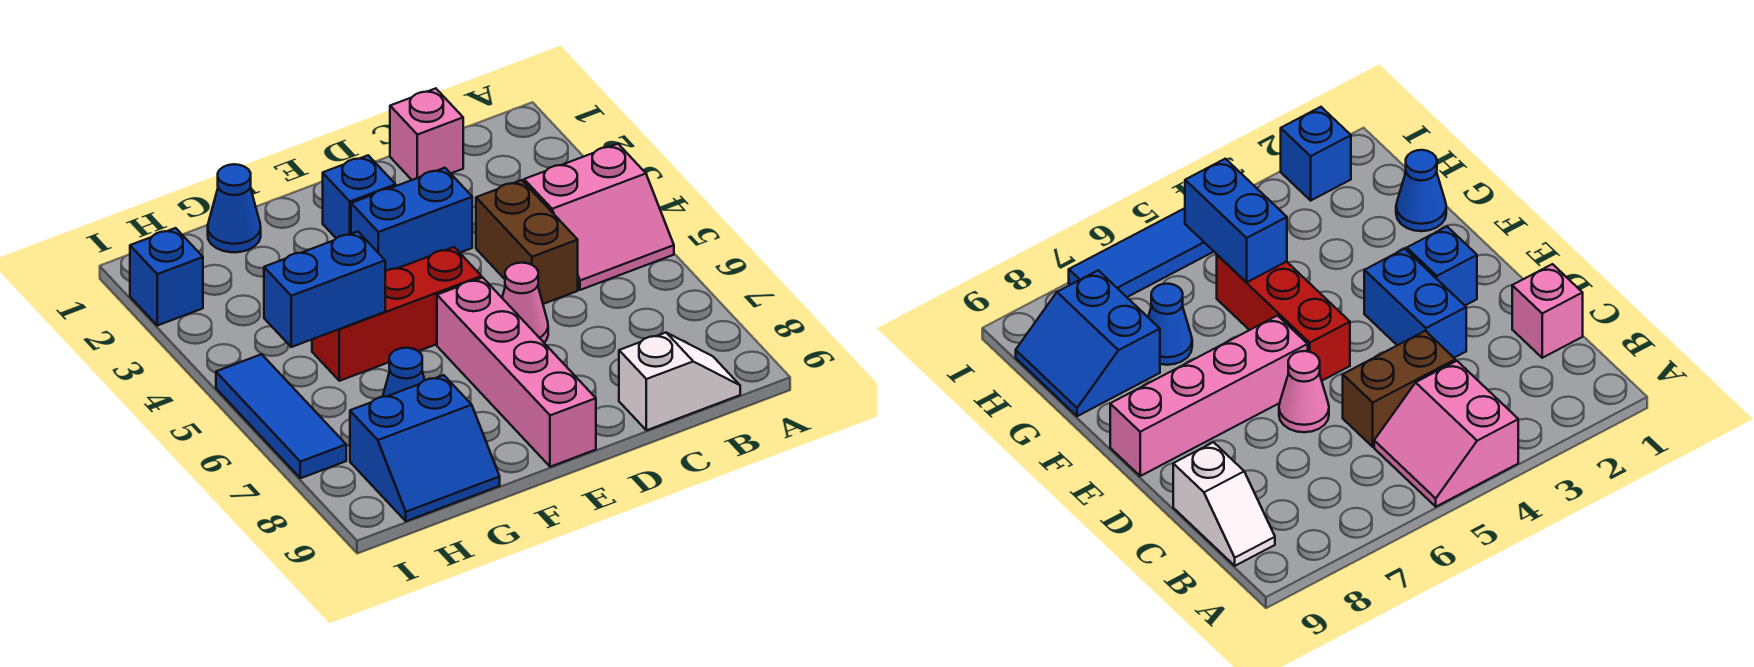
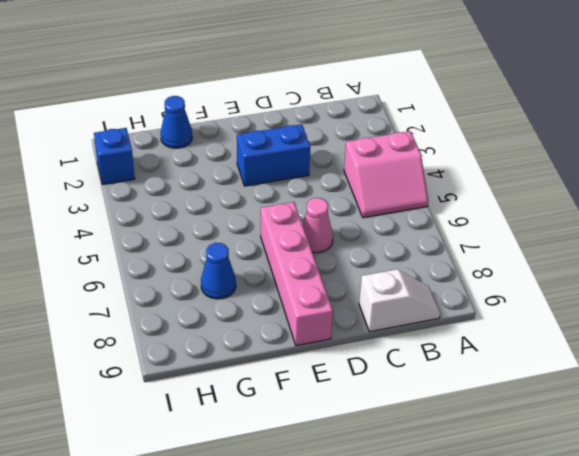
none -> pink brick C1 level 1
none -> brown brick C4:C5 level 1
none -> blue brick E2 level 1

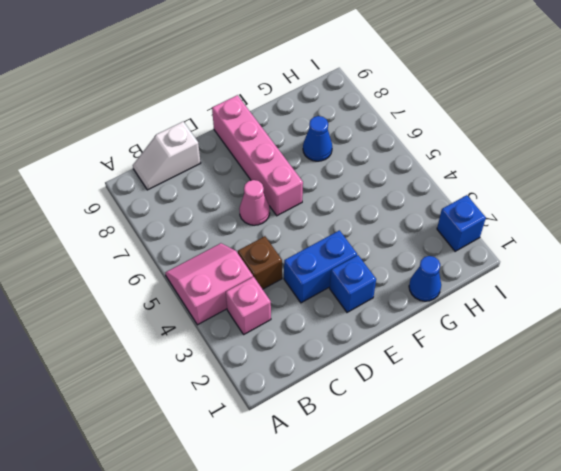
pink brick B3 level 1 -> pink brick C1 level 1
brown brick C4 level 1 -> brown brick C4:C5 level 1
none -> red brick E5:G5 level 1
none -> blue slope G8:H9 level 1 top 8
none -> blue tile I5:I7 level 1

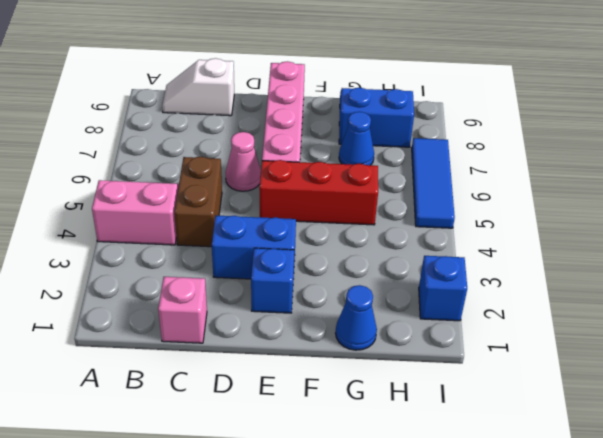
none -> blue brick G5:H5 level 2

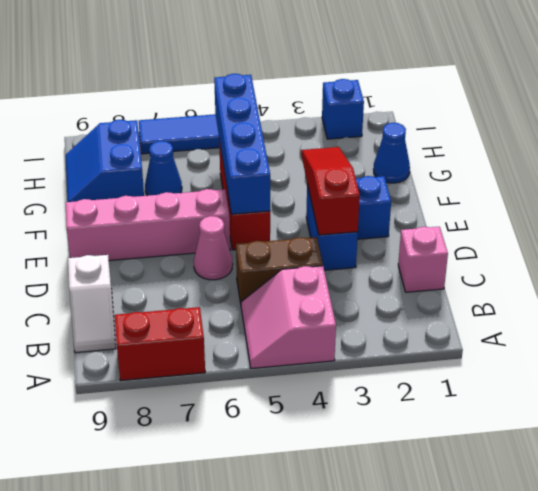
red brick A7:A8 level 1 -> none
red slope D3:F3 level 2 top D -> none
blue brick E5:H5 level 2 -> blue brick G5:H5 level 2

